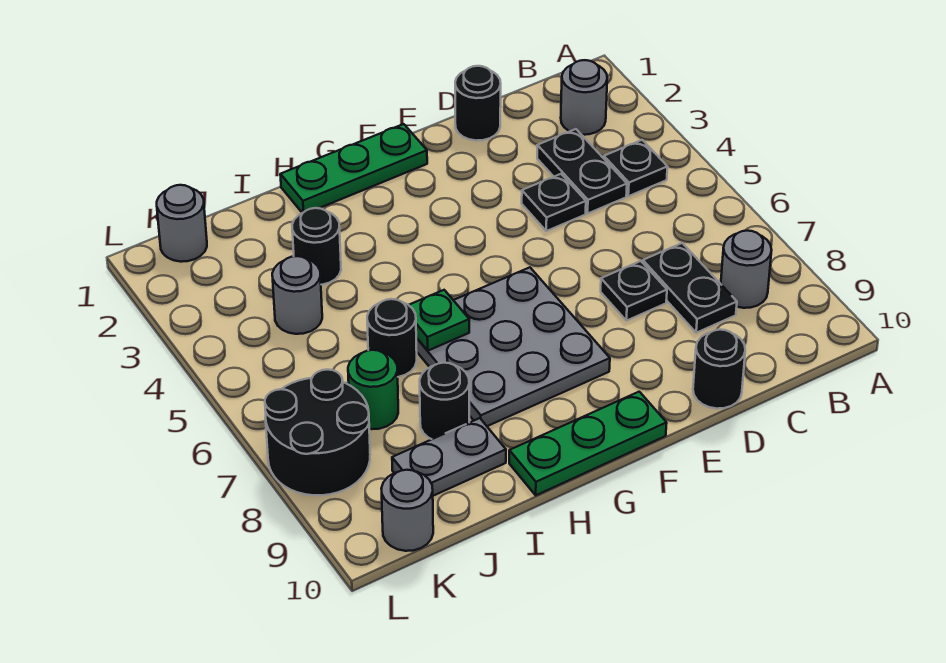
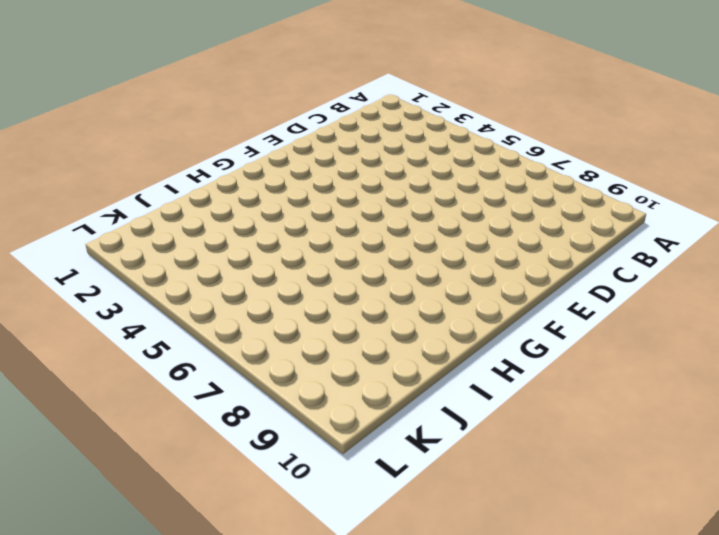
none -> grey round brick B2 level 1
none -> black plate B4 level 1
none -> grey round brick B8 level 1

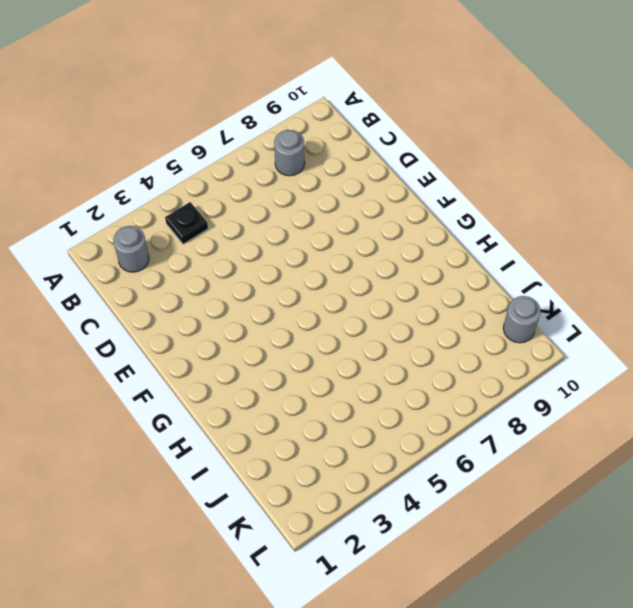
none -> black plate C3:C4 level 1
none -> black plate C7:C8 level 1
none -> black round brick D1 level 1

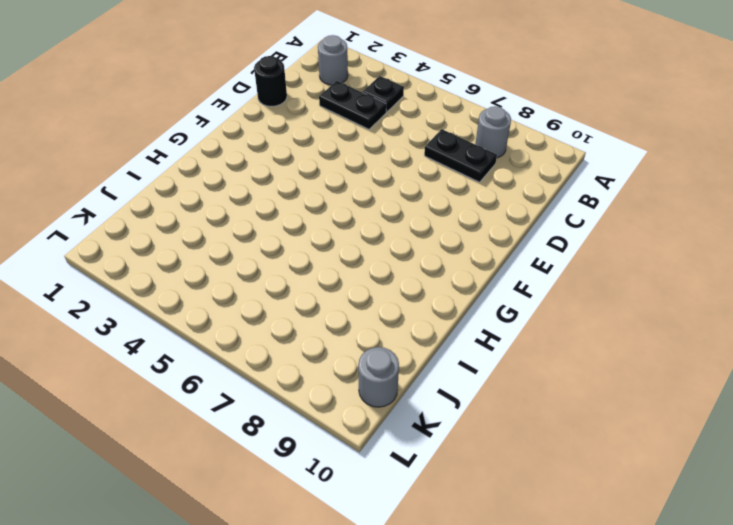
none -> black plate D4 level 1
none -> black plate D7 level 1
none -> black round brick D10 level 1

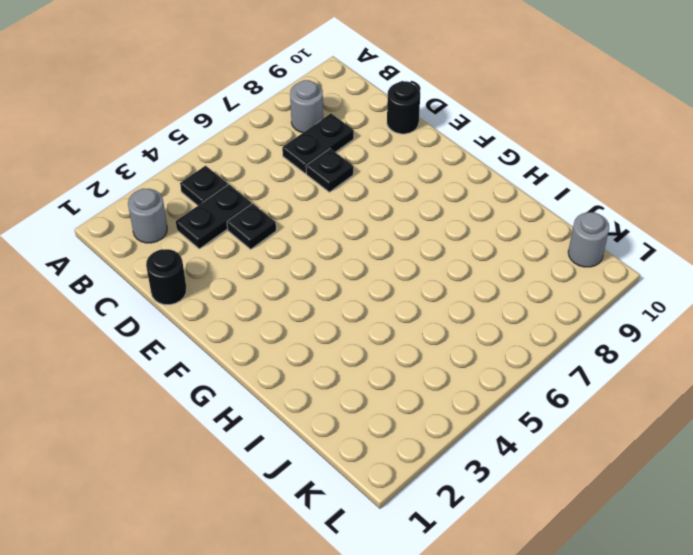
none -> green plate F1:H1 level 1
none -> grey plate F6:H8 level 1
none -> green plate F10:H10 level 1

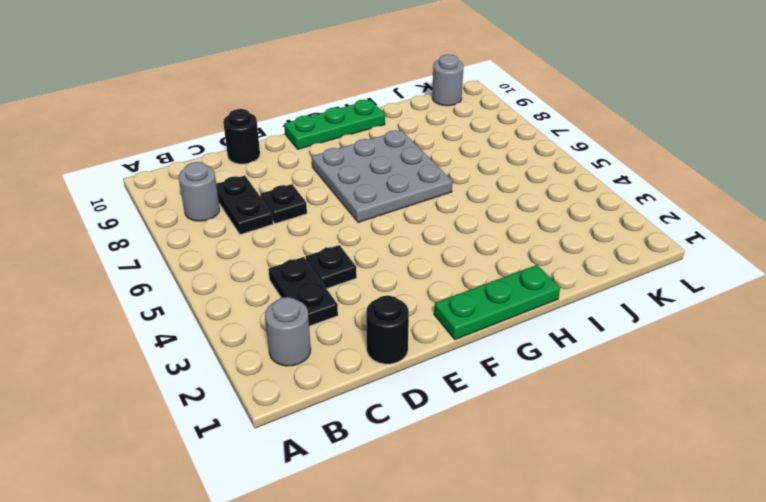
none -> black plate B4 level 1
none -> black round brick I3 level 1
none -> black round brick I6 level 1

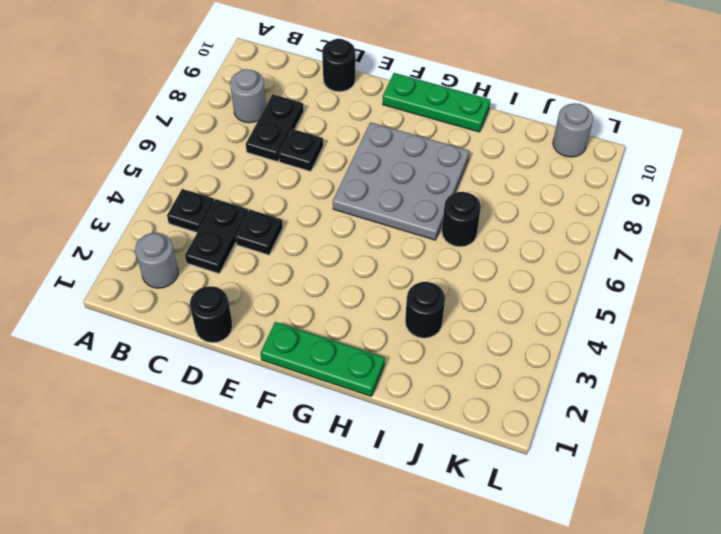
none -> black round brick I8 level 1
none -> grey plate I9:J9 level 1
none -> grey round brick J4 level 1

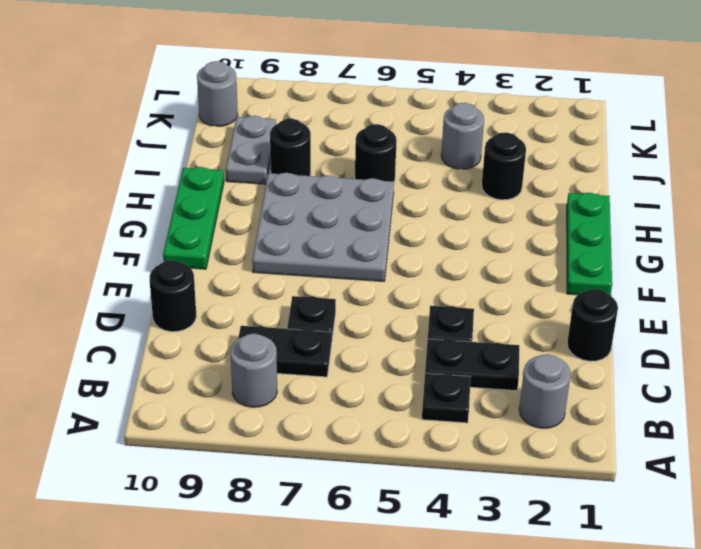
none -> green round brick J7 level 1
none -> grey round brick K1 level 1
none -> black round brick K7:L8 level 1

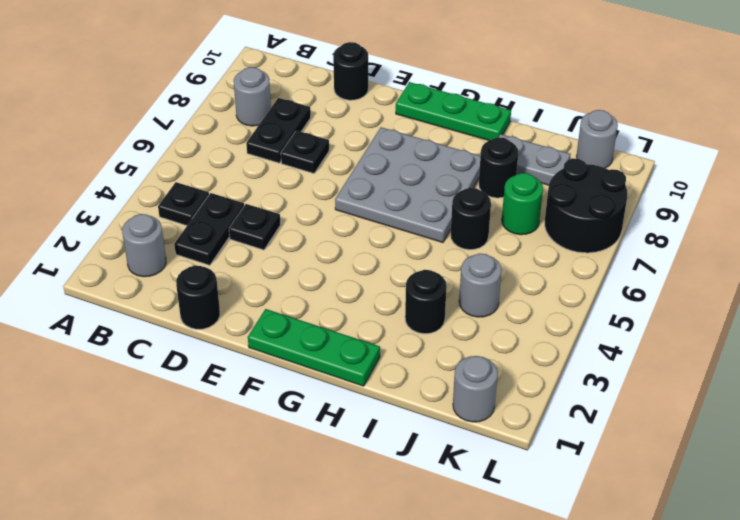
none -> green plate H6 level 2

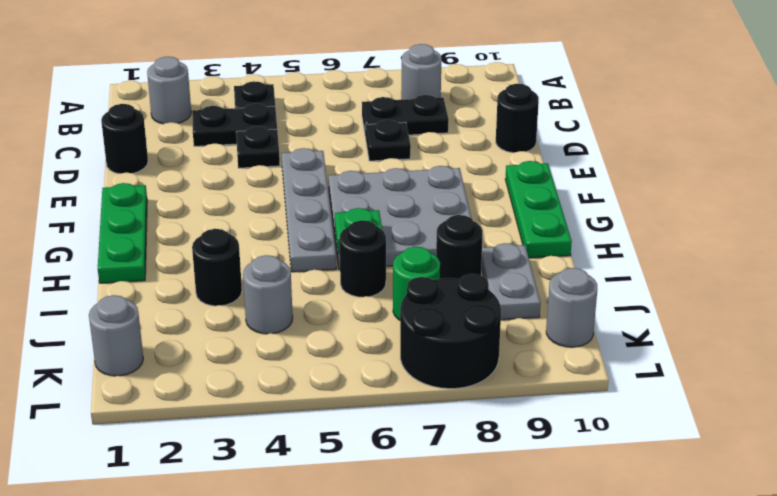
grey plate E5:H5 level 1 -> none

